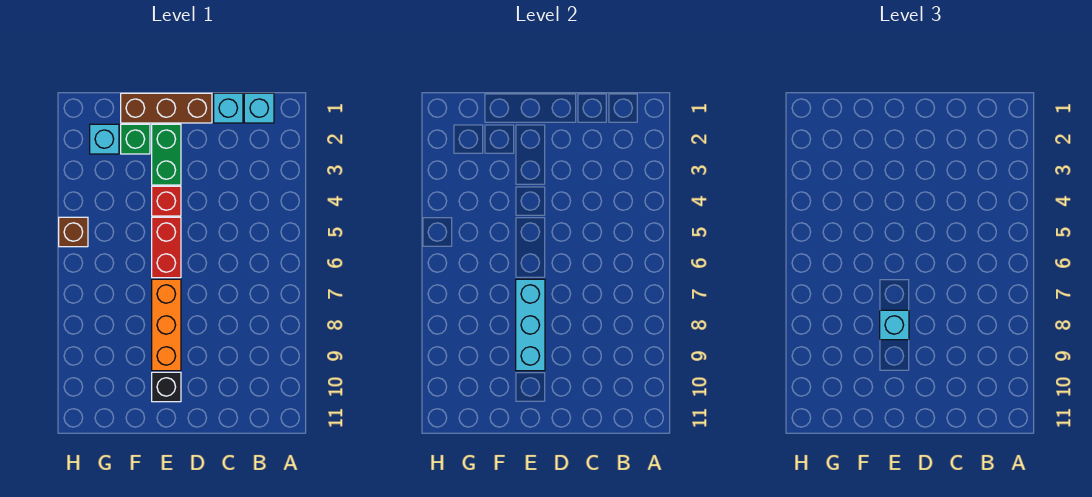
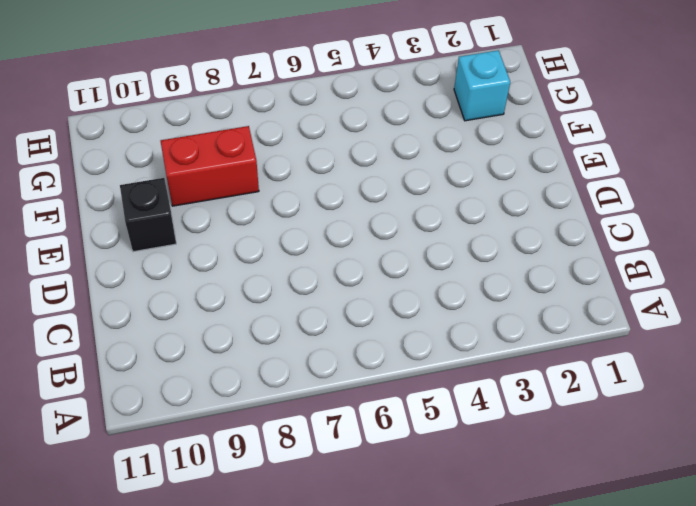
red brick F8:F9 level 1 -> red brick E5:E6 level 1
none -> cyan brick B1 level 1
none -> cyan brick C1 level 1
none -> brown brick D1:F1 level 1

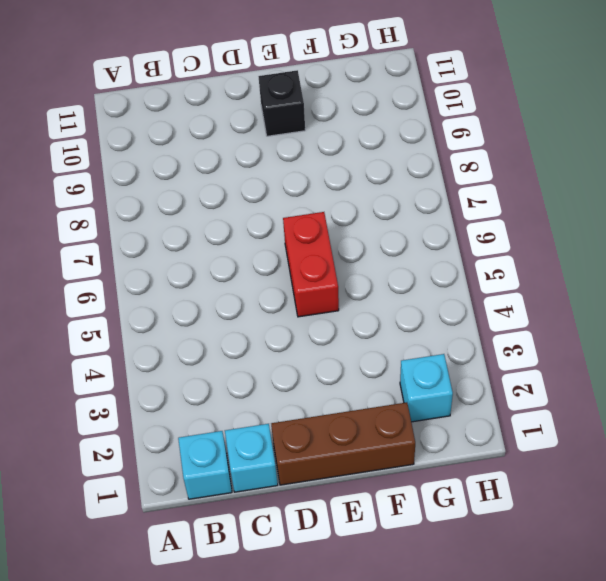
none -> green brick E2:E3 level 1
none -> red brick E4 level 1
none -> orange brick E7:E9 level 1

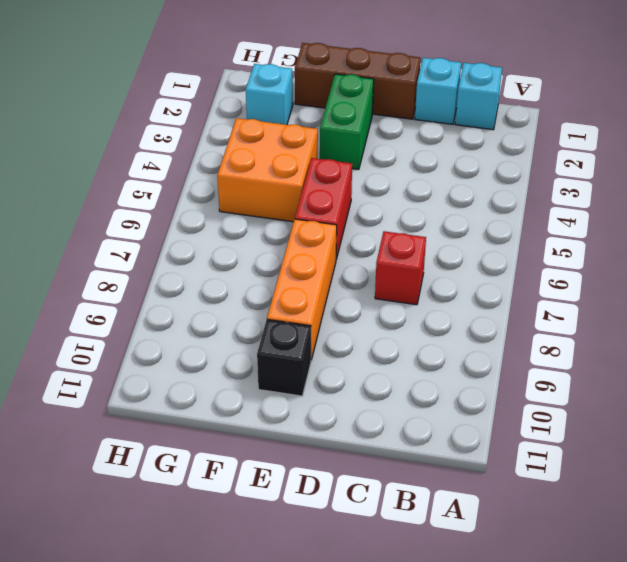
red brick C7 level 1 -> red brick E4 level 1
orange brick F4:G5 level 1 -> none
none -> green brick F2 level 1
none -> brown brick H5 level 1
none -> cyan brick E7:E9 level 2

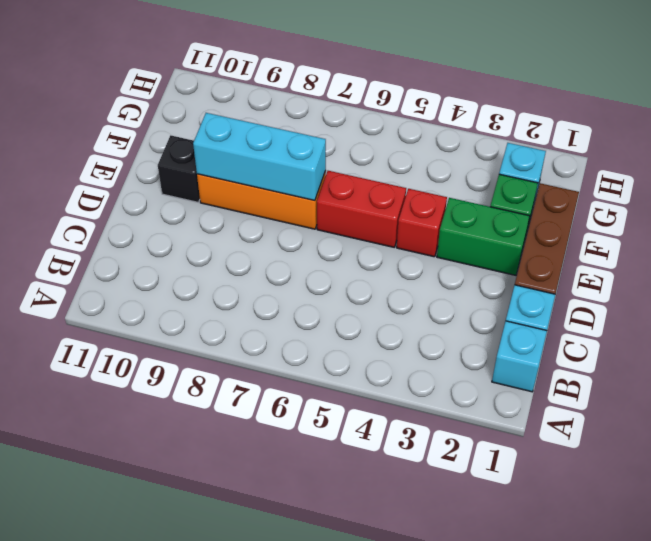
none -> brown brick H5 level 1
none -> cyan brick E8 level 3

